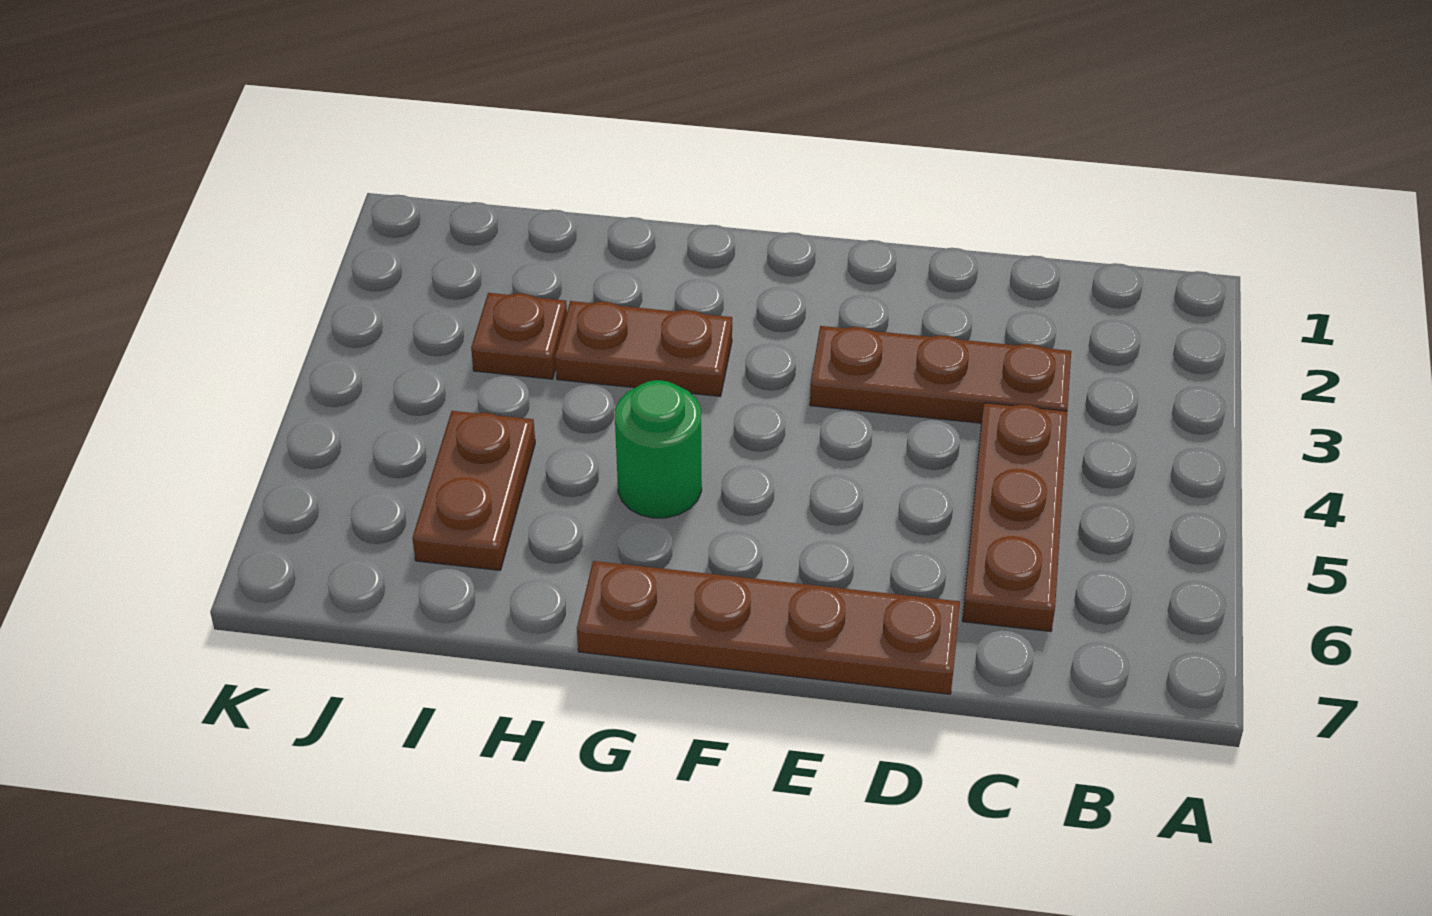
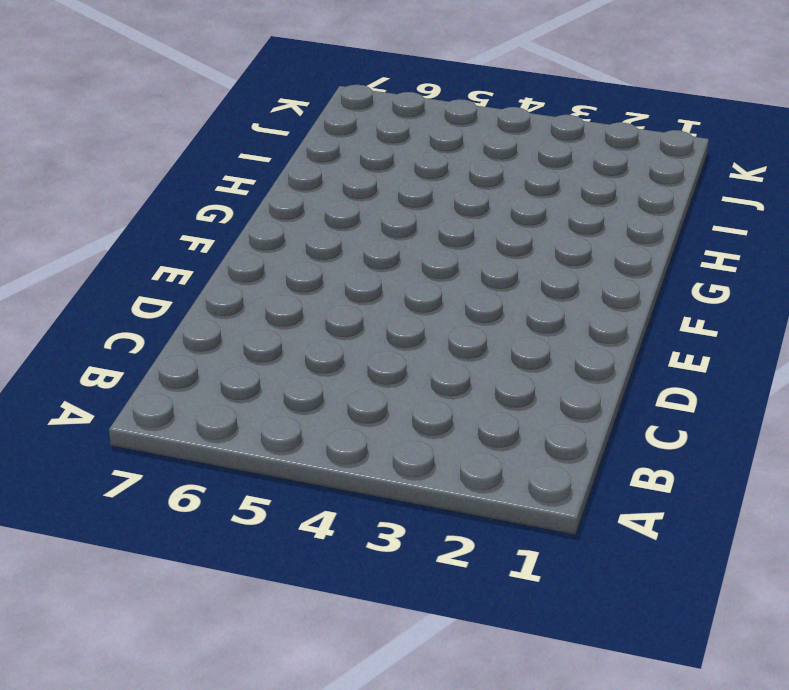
none -> brown plate C3:E3 level 1
none -> brown plate C4:C6 level 1

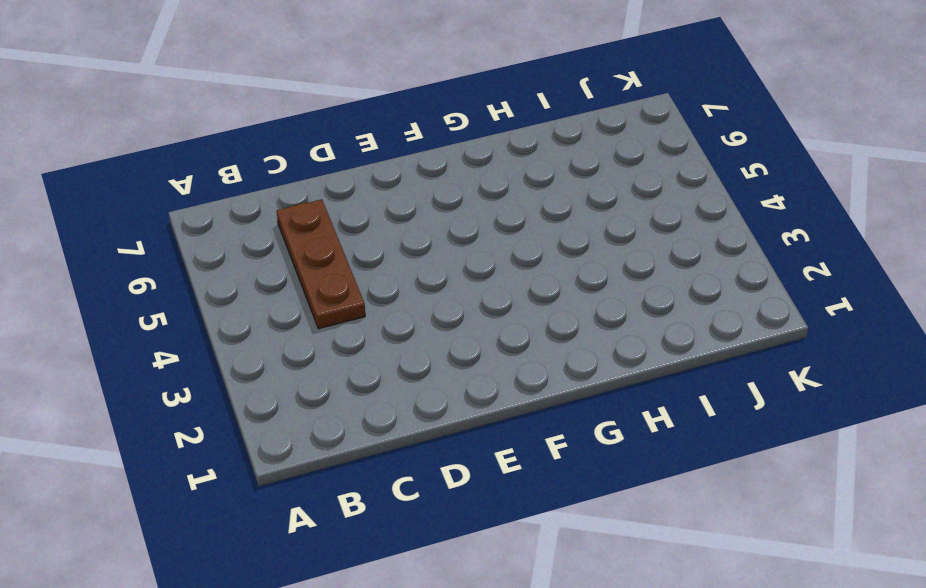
none -> brown plate C3:E3 level 1
none -> brown plate D7:G7 level 1

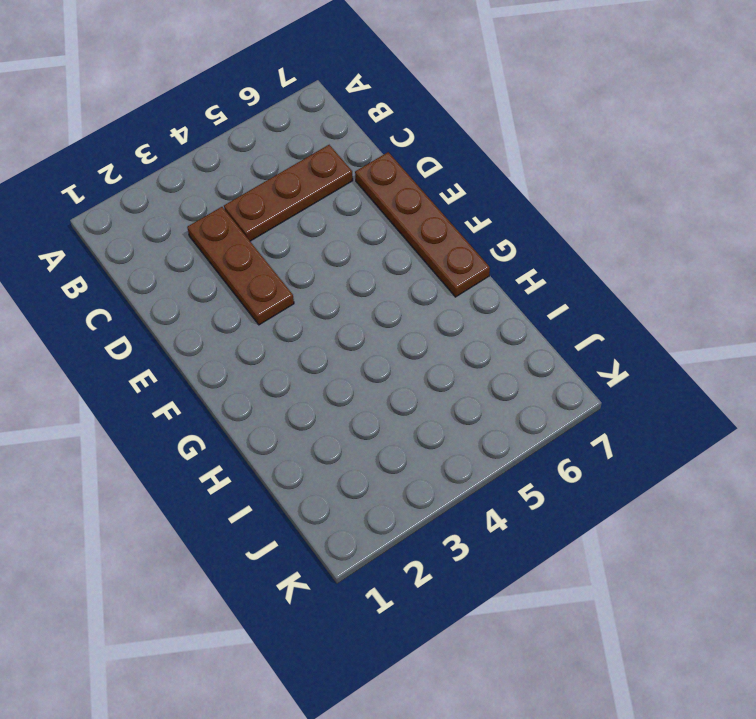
none -> brown plate G3:H3 level 1
none -> green round brick G5 level 1

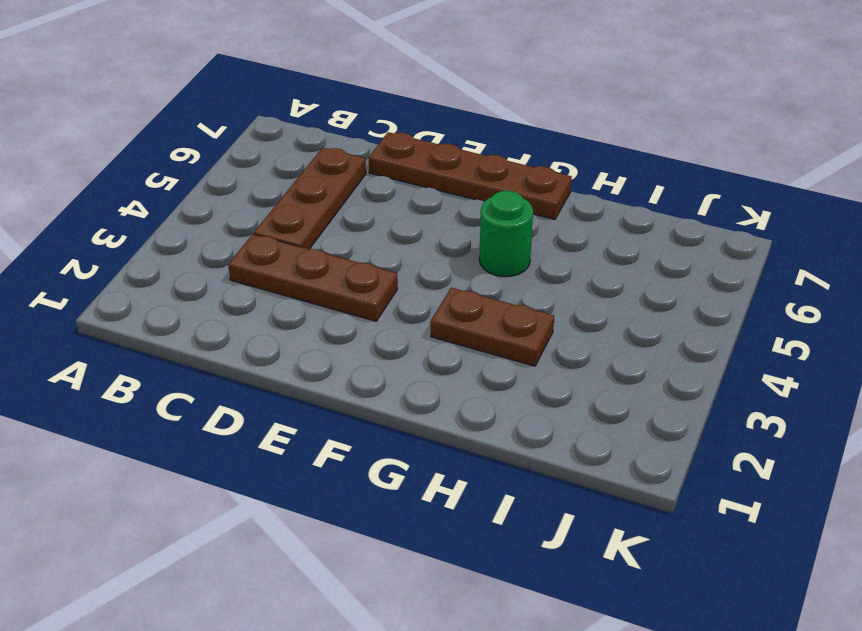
none -> brown plate I3 level 1
none -> brown plate I5:I6 level 1

